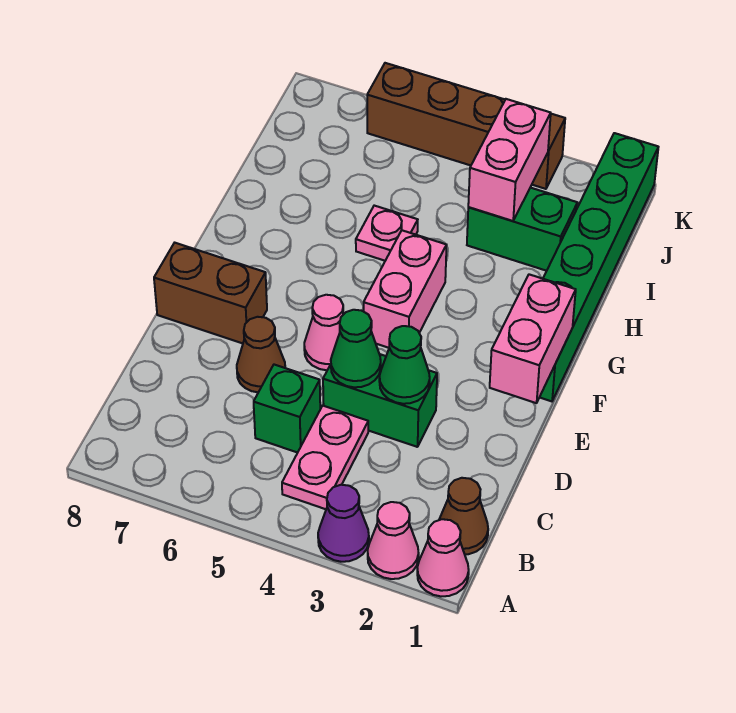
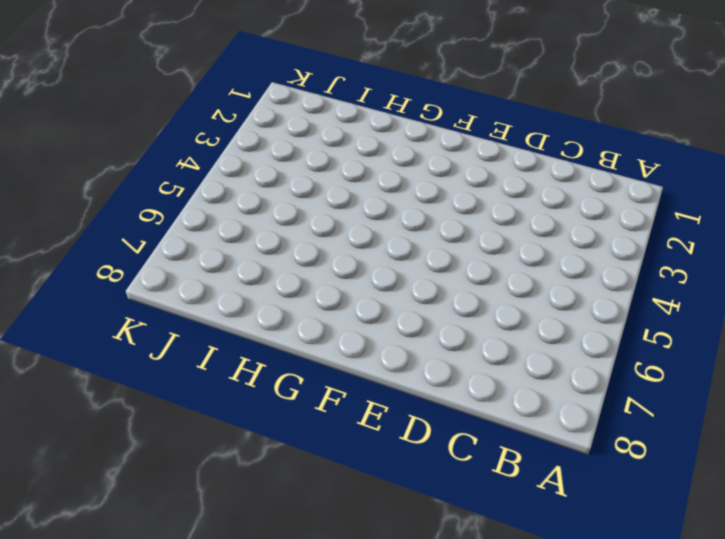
none -> pink cone A1 level 1
none -> pink cone A2 level 1
none -> purple cone A3 level 1

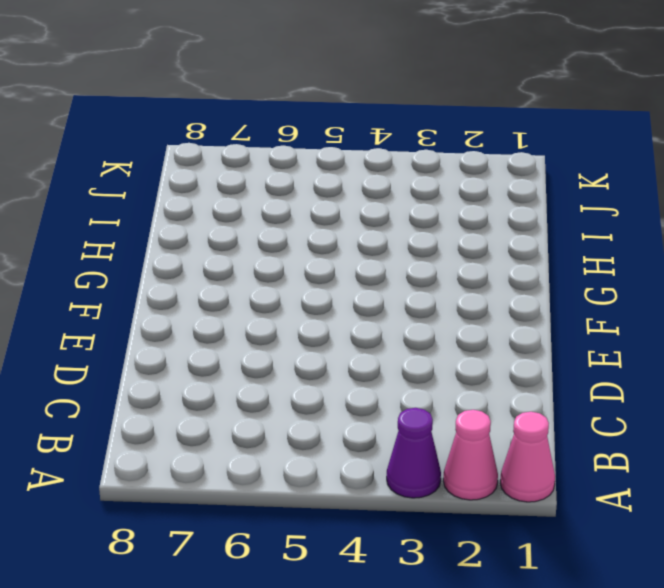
none -> brown cone B1 level 1
none -> pink plate B4:C4 level 1
none -> green brick C5 level 1

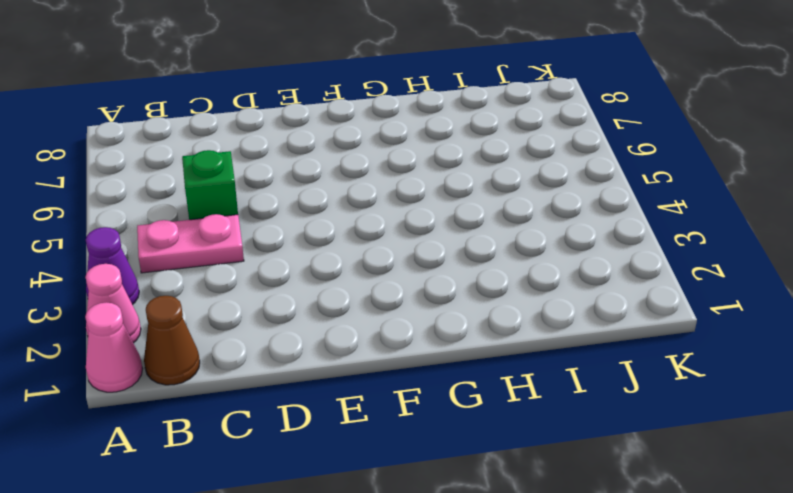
none -> green brick D3:D4 level 1
none -> brown cone D6 level 1
none -> pink cone E5 level 1

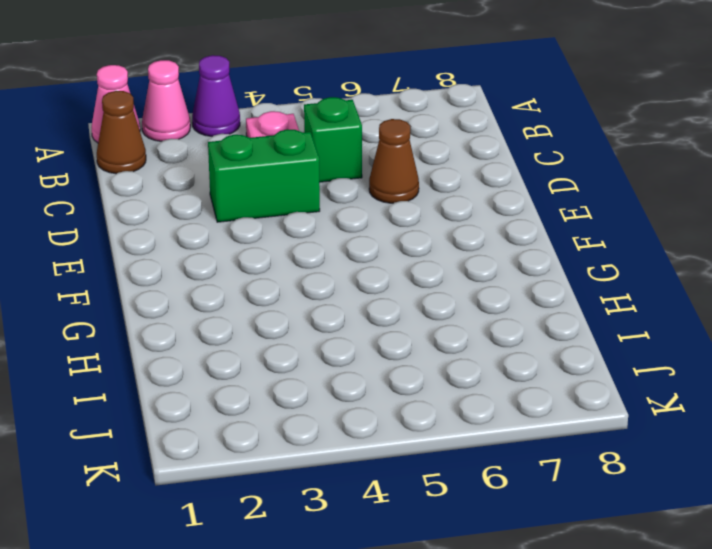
none -> pink cone E5 level 1
none -> brown brick E7:E8 level 1
none -> green brick F1:K1 level 1

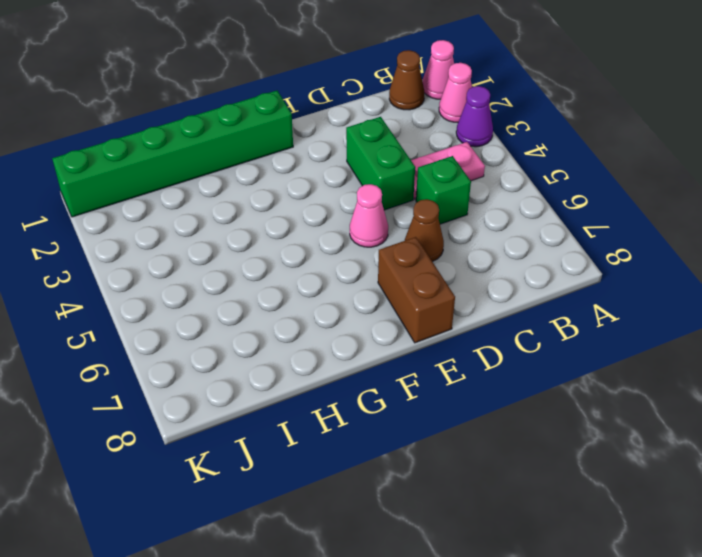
none -> pink brick F4:G4 level 1
none -> pink plate H5 level 1
none -> green brick I2:I3 level 1

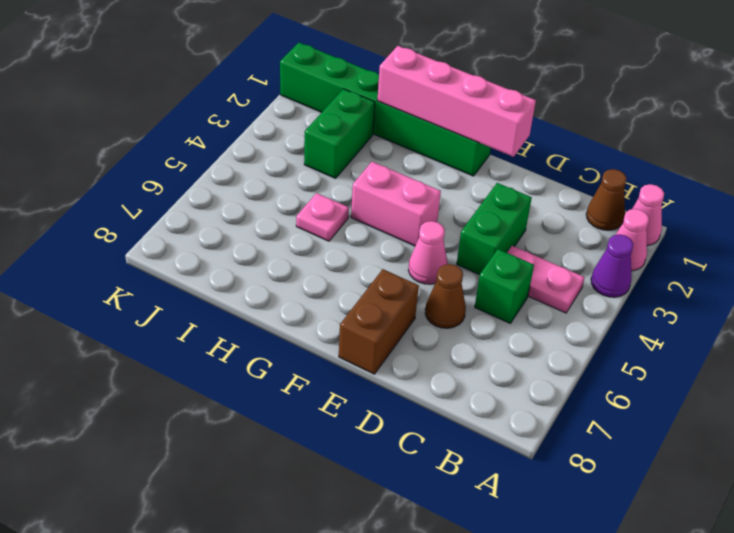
pink brick E1:H1 level 2 -> pink brick E1:F1 level 2
none -> brown brick K3:K6 level 1
none -> green cone D3 level 2
none -> green cone D4 level 2

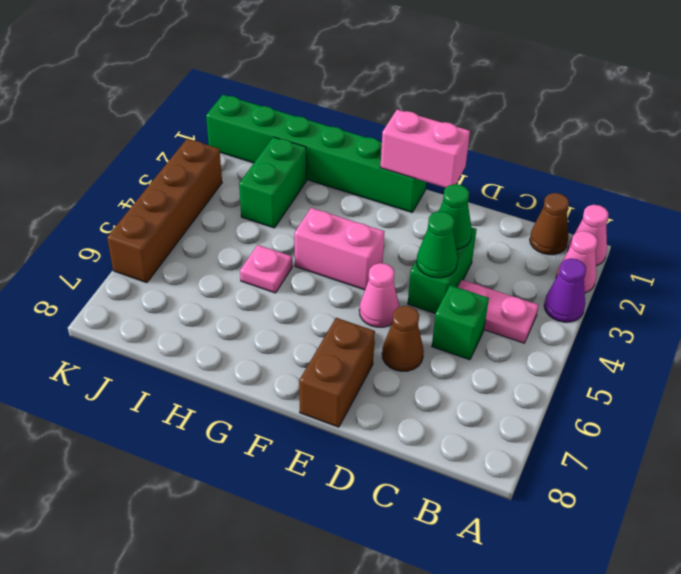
none -> pink brick I3:J3 level 2

